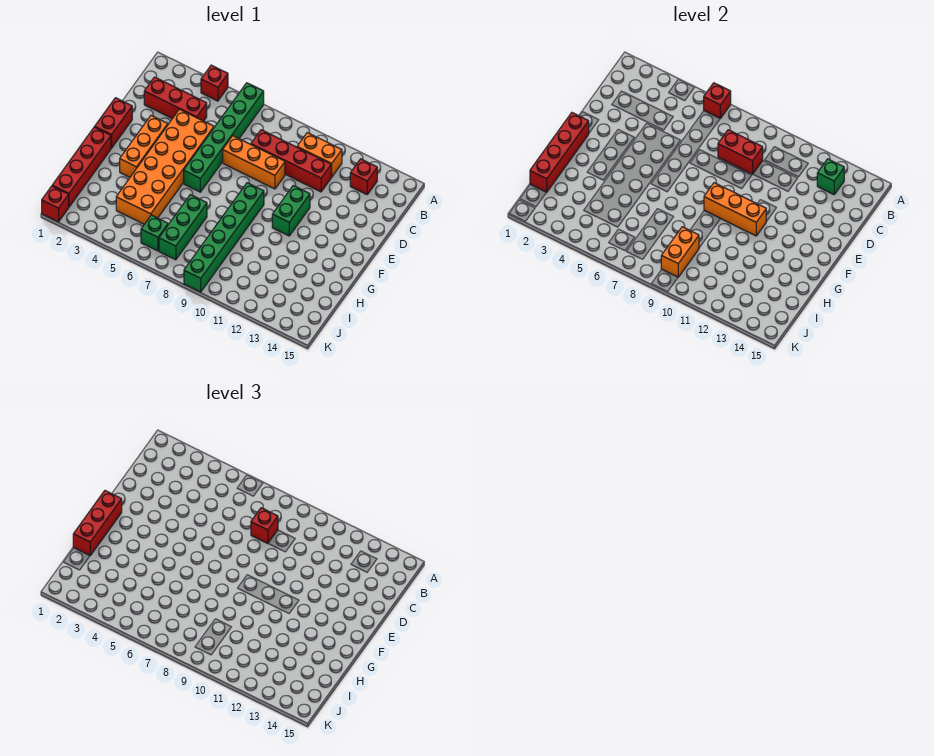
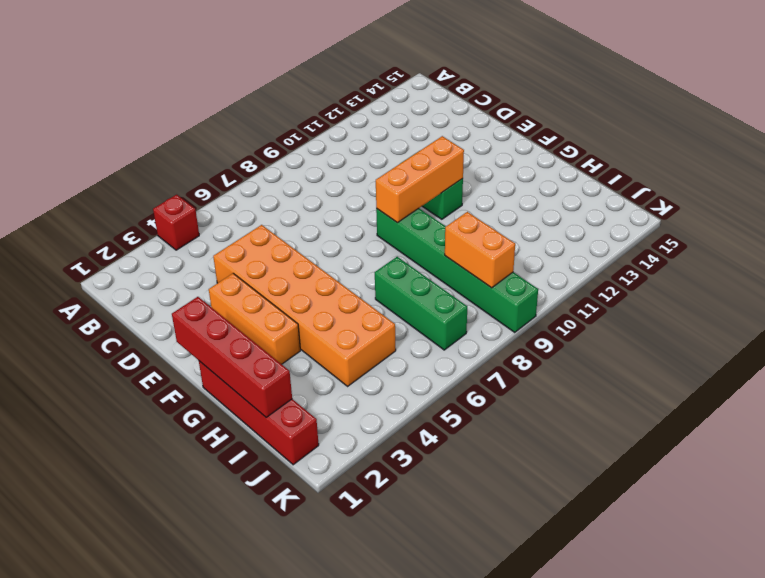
none -> green brick A6:F6 level 1
none -> orange brick B10:B11 level 1
none -> red brick B13 level 1

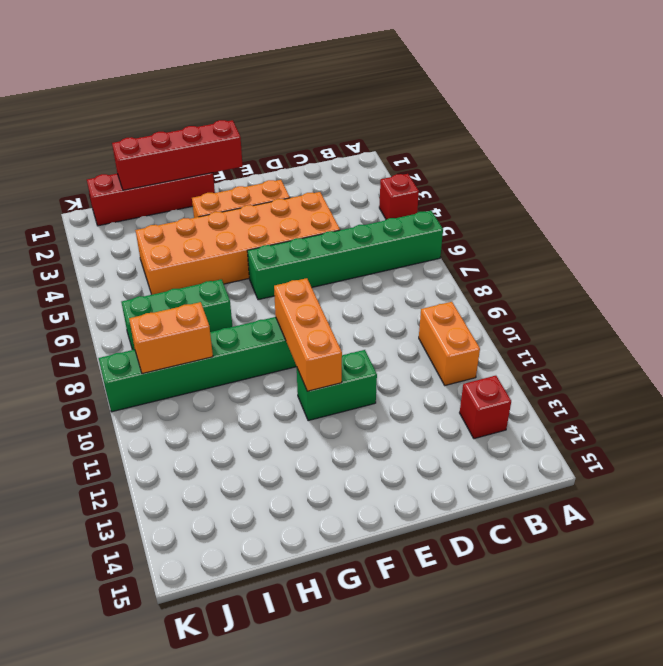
none -> red brick C2:C4 level 1
none -> red brick C8:C11 level 1
none -> orange brick D7:D9 level 1

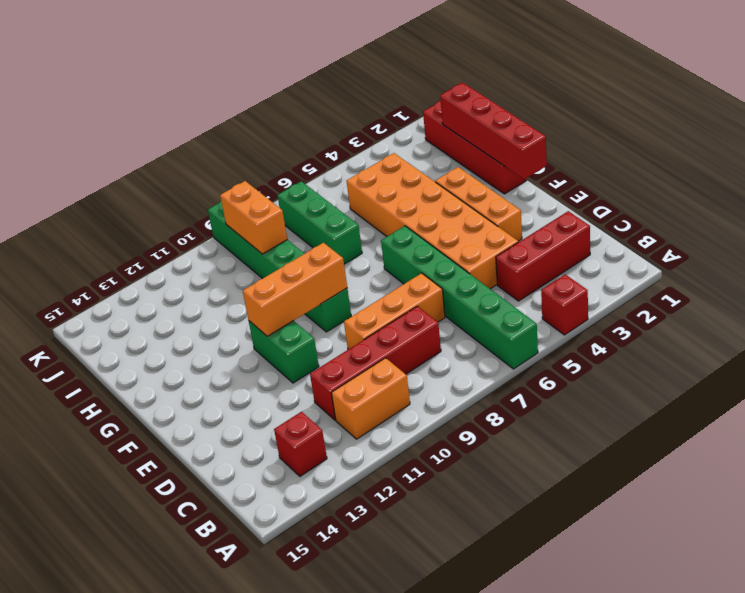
none -> red brick E1:F1 level 1
none -> green brick J6 level 1
none -> red brick K1 level 1

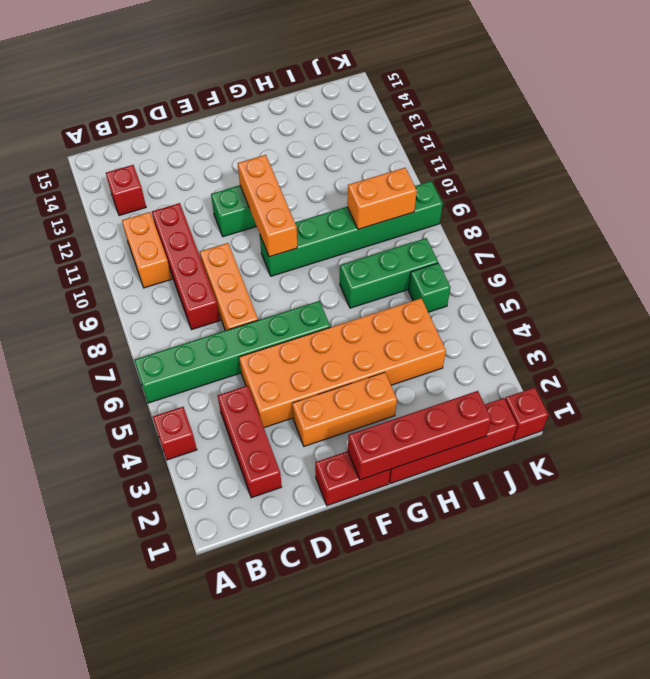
none -> red brick A6 level 2
none -> green brick B13 level 2
none -> red brick C8:C9 level 2

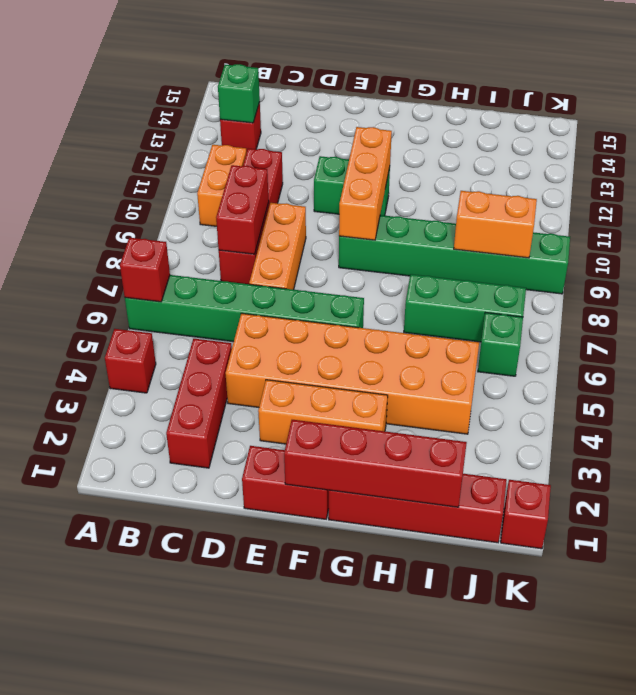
none -> red brick C8 level 3
none -> red brick F1:H1 level 3

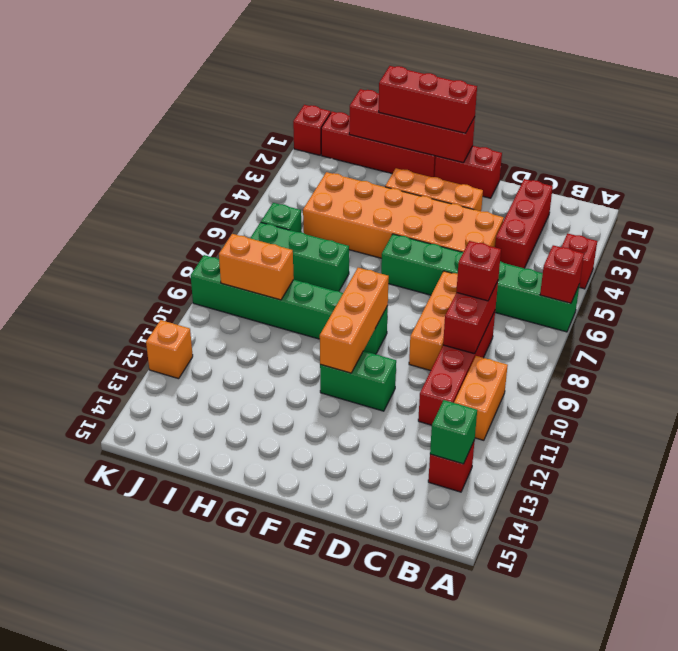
orange brick K12 level 1 -> none

